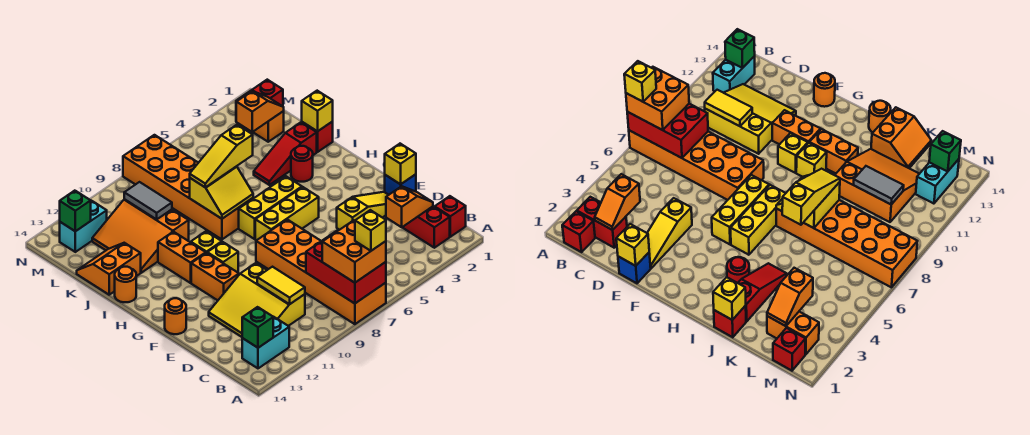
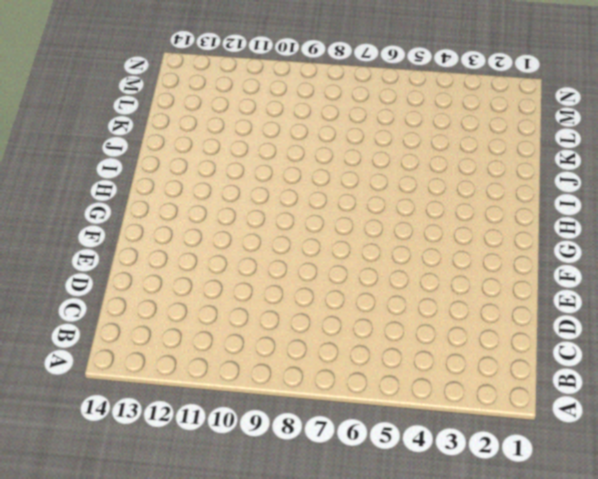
none -> orange brick A7:F8 level 1
none -> red brick B1 level 1
none -> red brick B2:C2 level 1
none -> cyan brick B12:B13 level 1

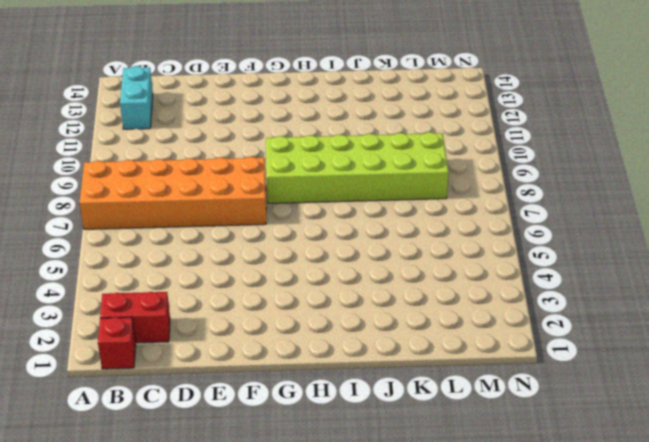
lime brick G8:L9 level 1 -> orange brick I7:N8 level 1
none -> yellow slope C10:E12 level 1 top 10
none -> blue brick E1 level 1
none -> yellow slope E2:E4 level 1 top 4
none -> orange brick F11:G11 level 1

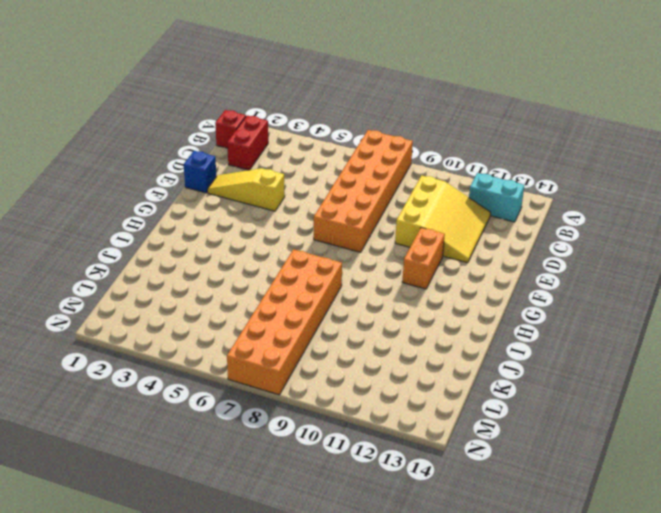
none -> orange round brick F14 level 1
none -> yellow brick G5:G7 level 1
none -> yellow brick G10 level 1
none -> yellow brick H5:H7 level 1

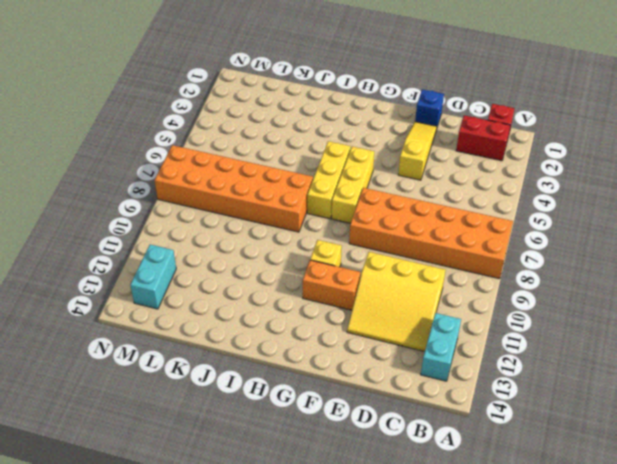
none -> orange round brick F14 level 1
none -> yellow brick H10 level 1
none -> orange brick H11:I11 level 1
none -> red round brick I3 level 1

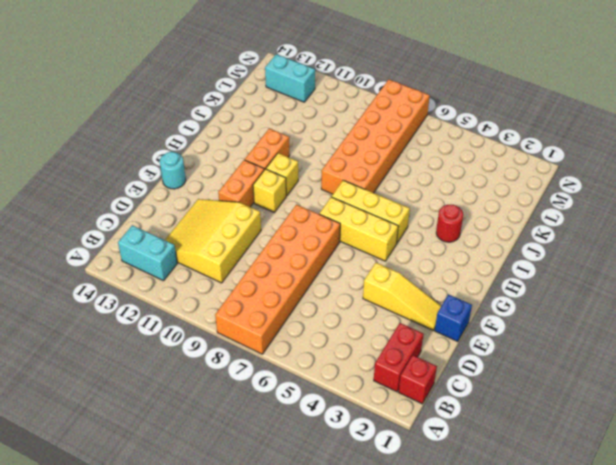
cyan round brick F14 level 1 -> orange round brick F14 level 1
none -> orange round brick I14 level 1
none -> red brick J1 level 1
none -> red slope J2:J4 level 1 top 2
none -> orange slope J10:L12 level 1 top 10

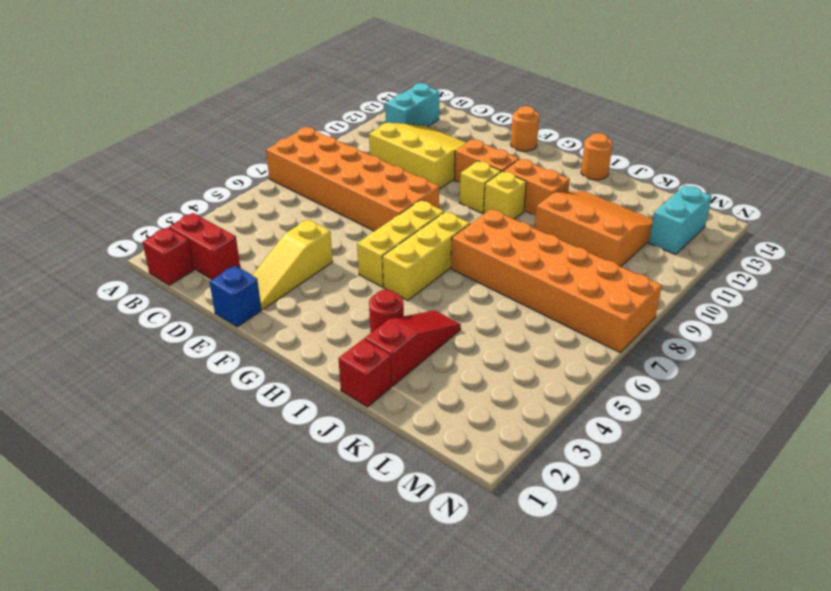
none -> orange slope J13:K14 level 1 top J
none -> orange brick L2:M2 level 1
none -> red brick M1 level 1
none -> red brick A7:C8 level 2

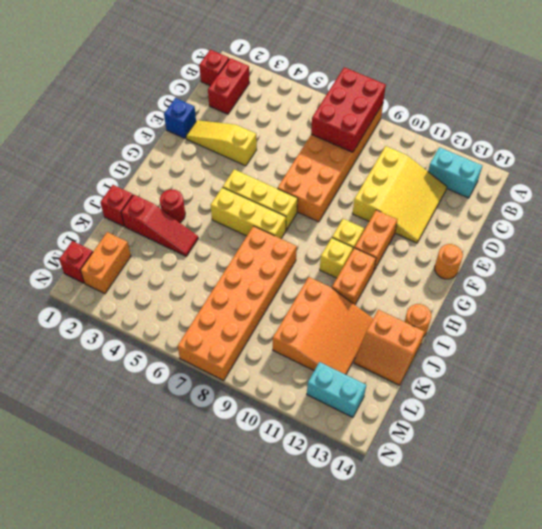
none -> green brick B13 level 2
none -> orange slope C2:C3 level 2 top 3
none -> yellow tile C10:D10 level 2
none -> yellow brick E1 level 2

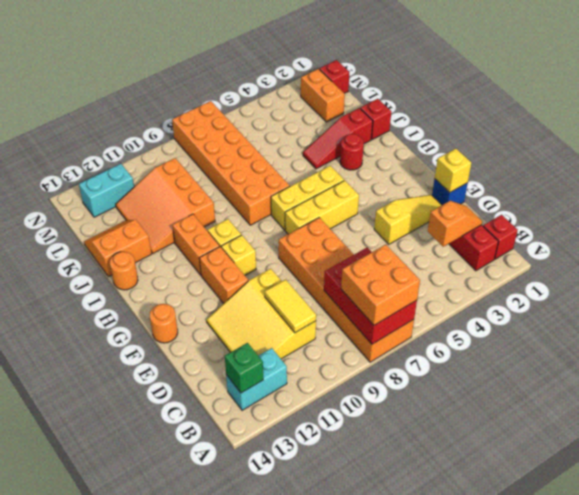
none -> yellow slope I7:J8 level 2 top J
none -> yellow brick J1 level 2
none -> grey tile K10:L10 level 2
none -> orange slope L2:L3 level 2 top 3

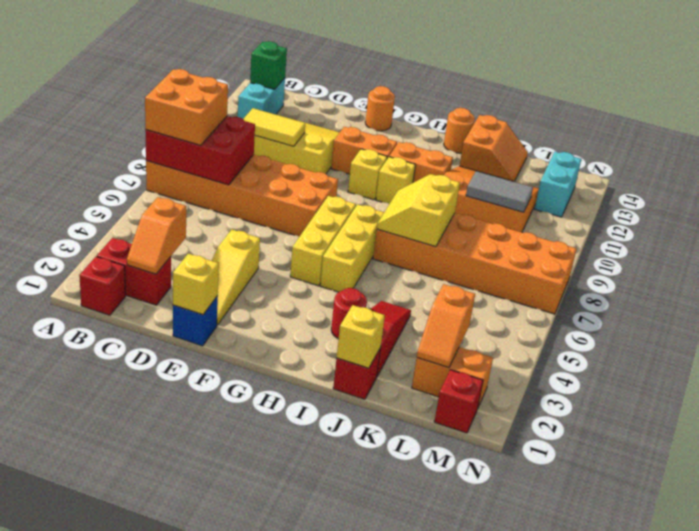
none -> green brick M13 level 2
none -> yellow slope J6:J8 level 3 top 6
none -> yellow brick A7 level 4

